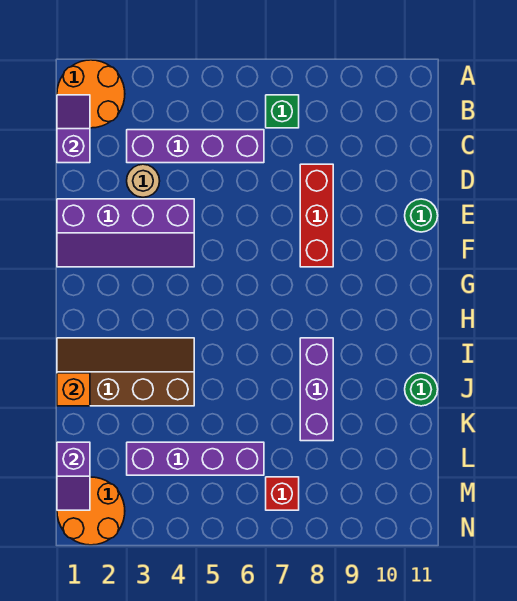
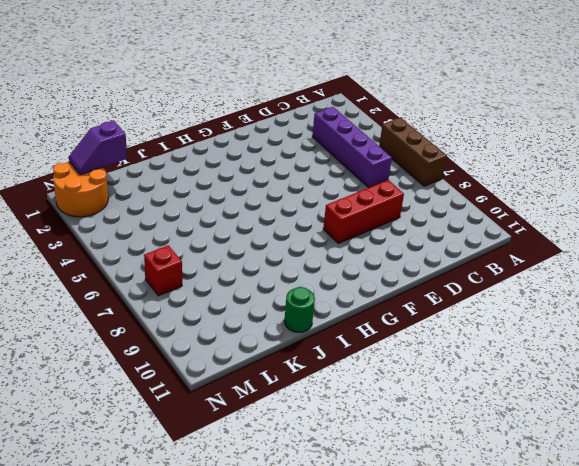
brown brick A5:A7 level 1 -> none
none -> orange round brick A1:B2 level 1
none -> green brick B7 level 1
none -> tan round brick D3 level 1

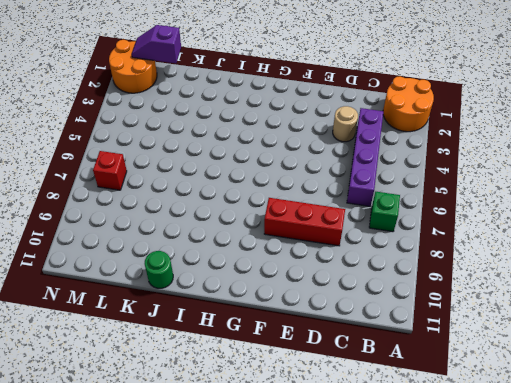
none -> purple slope E1:F4 level 1 top E
none -> green round brick E11 level 1
none -> brown slope I1:J4 level 1 top J

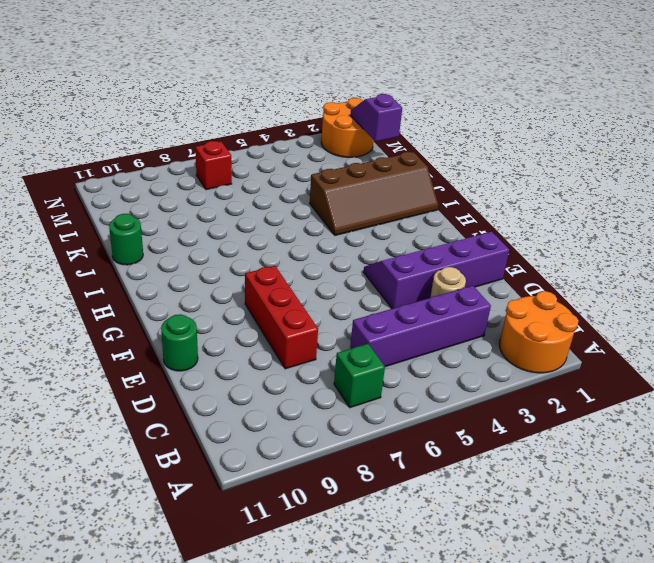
none -> purple brick I8:K8 level 1
none -> purple brick L3:L6 level 1
none -> purple slope B1:C1 level 2 top C

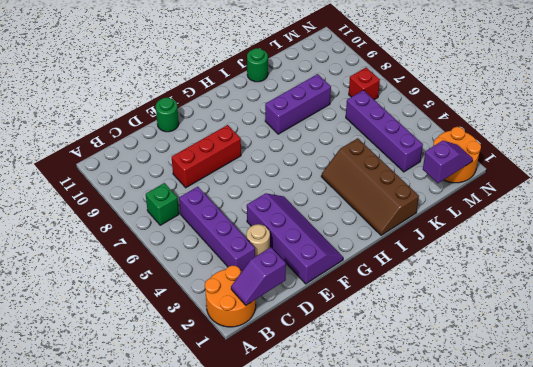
none -> orange brick J1 level 2

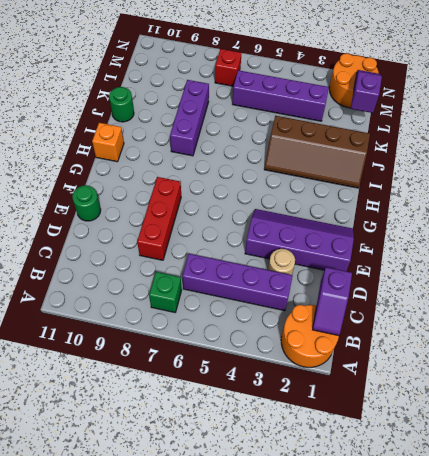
orange brick H11 level 1 -> orange brick J1 level 2

